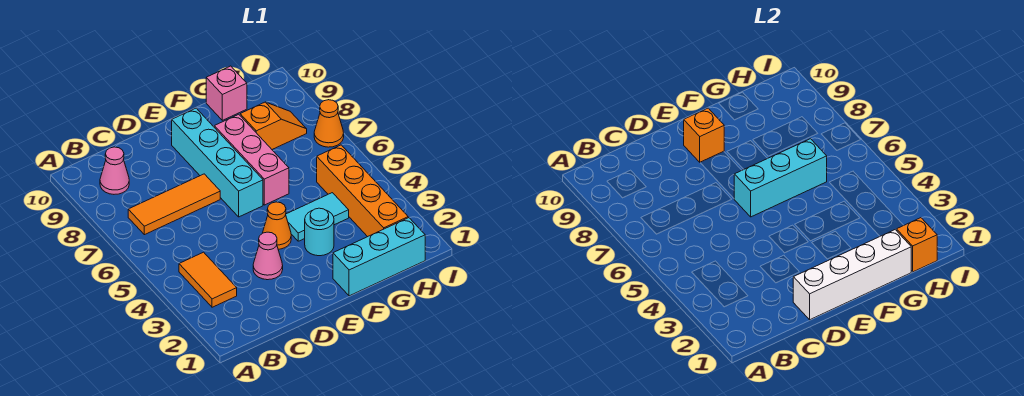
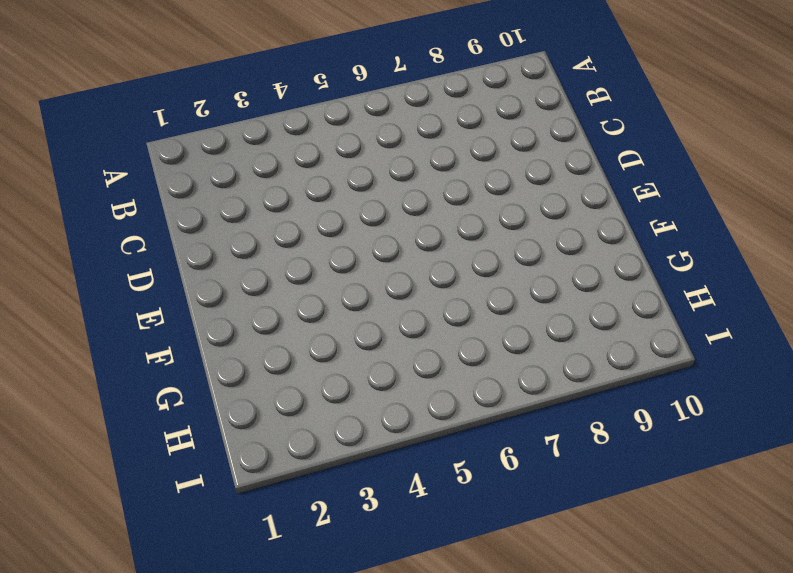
none -> orange tile B3:B4 level 1
none -> orange tile B7:D7 level 1
none -> pink cone B9 level 1

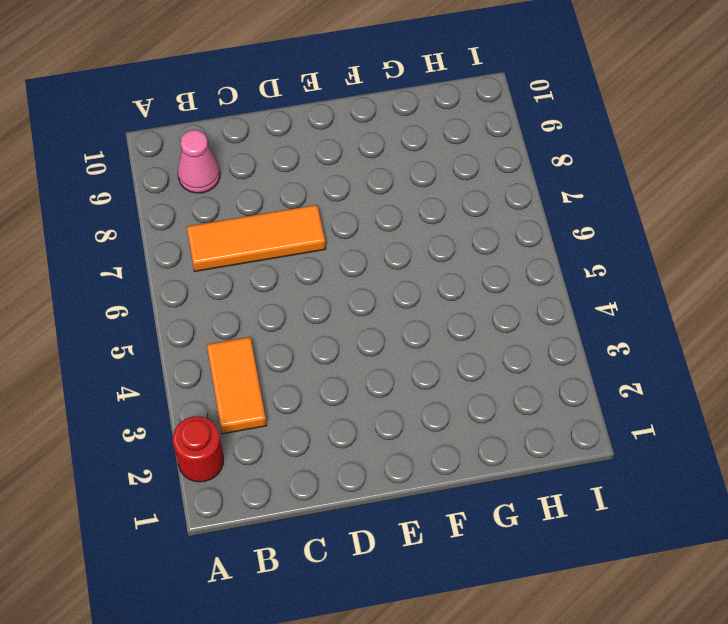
red round brick A2 level 1 -> none
none -> pink cone D3 level 1
none -> orange cone E4 level 1
none -> cyan brick E6:E9 level 1

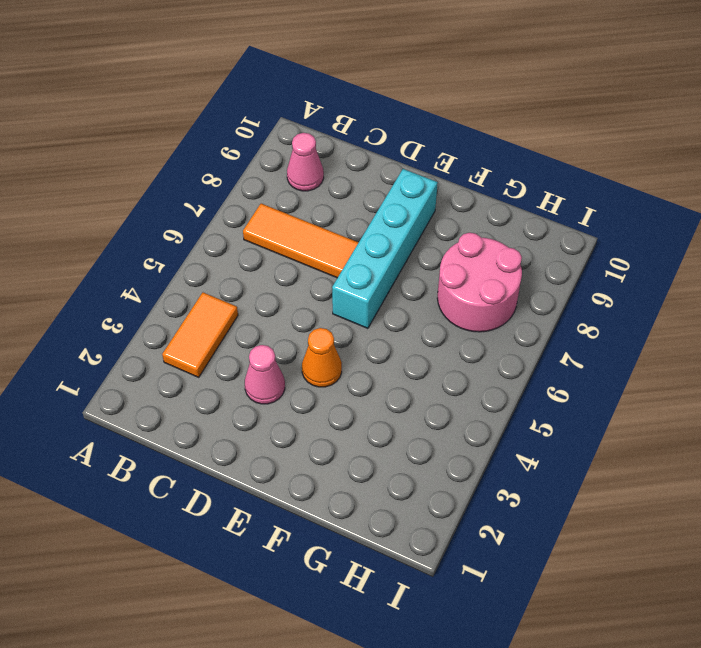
pink round brick G7:H8 level 1 -> orange slope G8:H8 level 1 top G
none -> cyan brick F1:H1 level 1
none -> cyan round brick F3 level 1
none -> cyan tile F4:G4 level 1

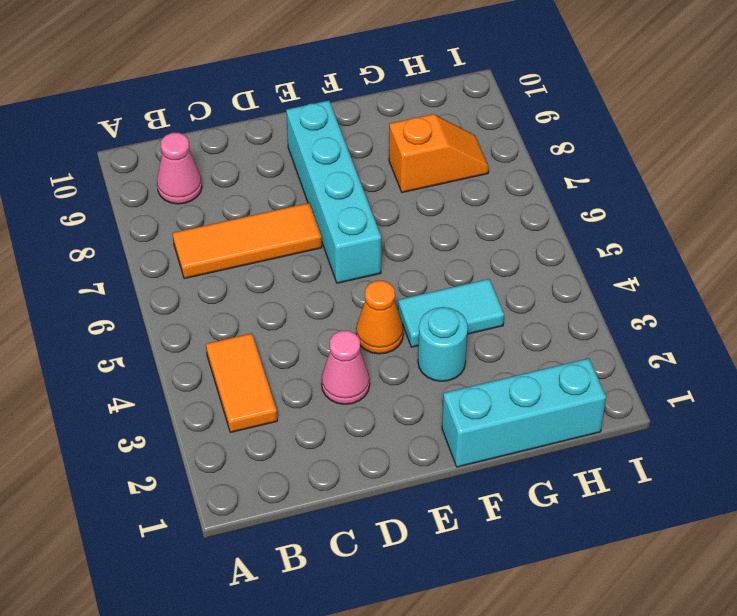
none -> pink brick F6:F8 level 1
none -> pink brick G10 level 1
none -> orange brick H2:H5 level 1

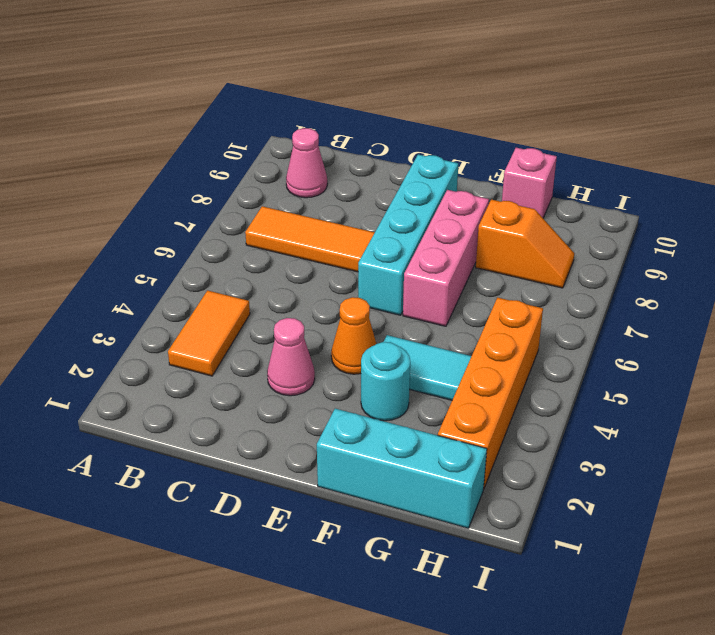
none -> orange cone I7 level 1
none -> white brick D1:G1 level 2
none -> cyan brick E6:G6 level 2

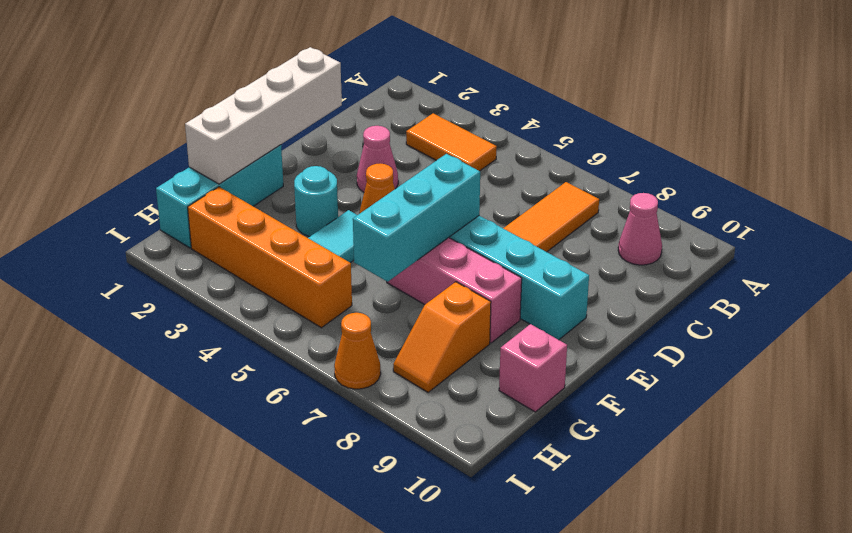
none -> orange brick E9 level 2
none -> orange brick H1 level 2

